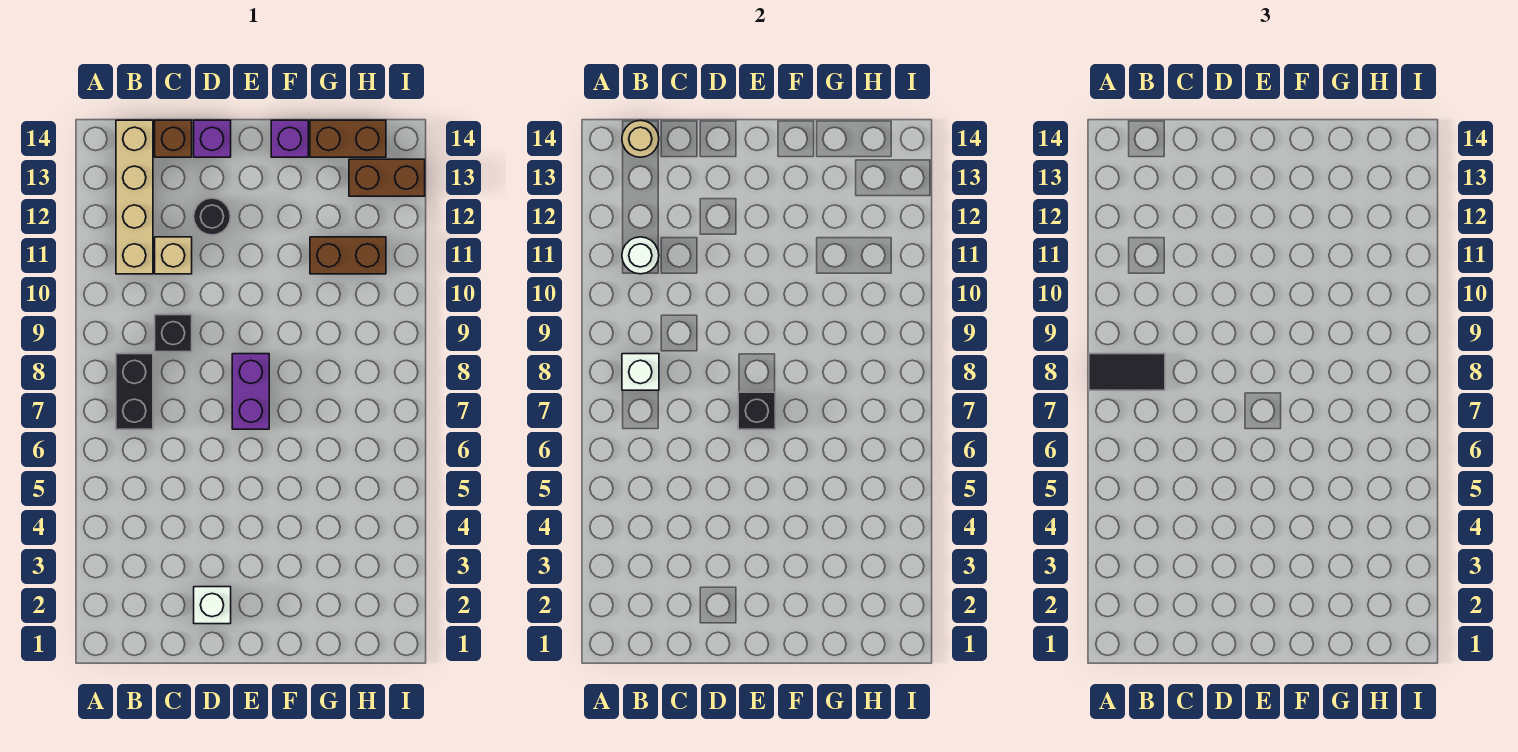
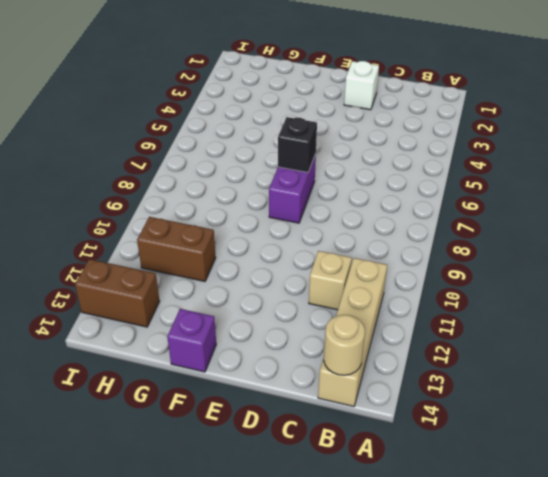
none -> black brick B7:B8 level 1
none -> black brick C9 level 1
none -> brown brick C14 level 1

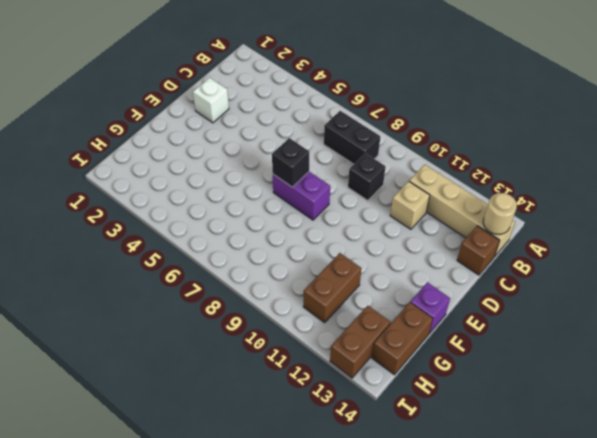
none -> black round brick D12 level 1
none -> purple brick D14 level 1
none -> white brick B8 level 2

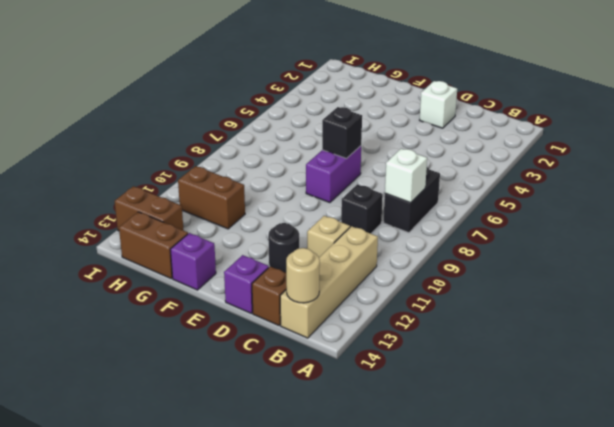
none -> white round brick B11 level 2
none -> black tile A8:B8 level 3

